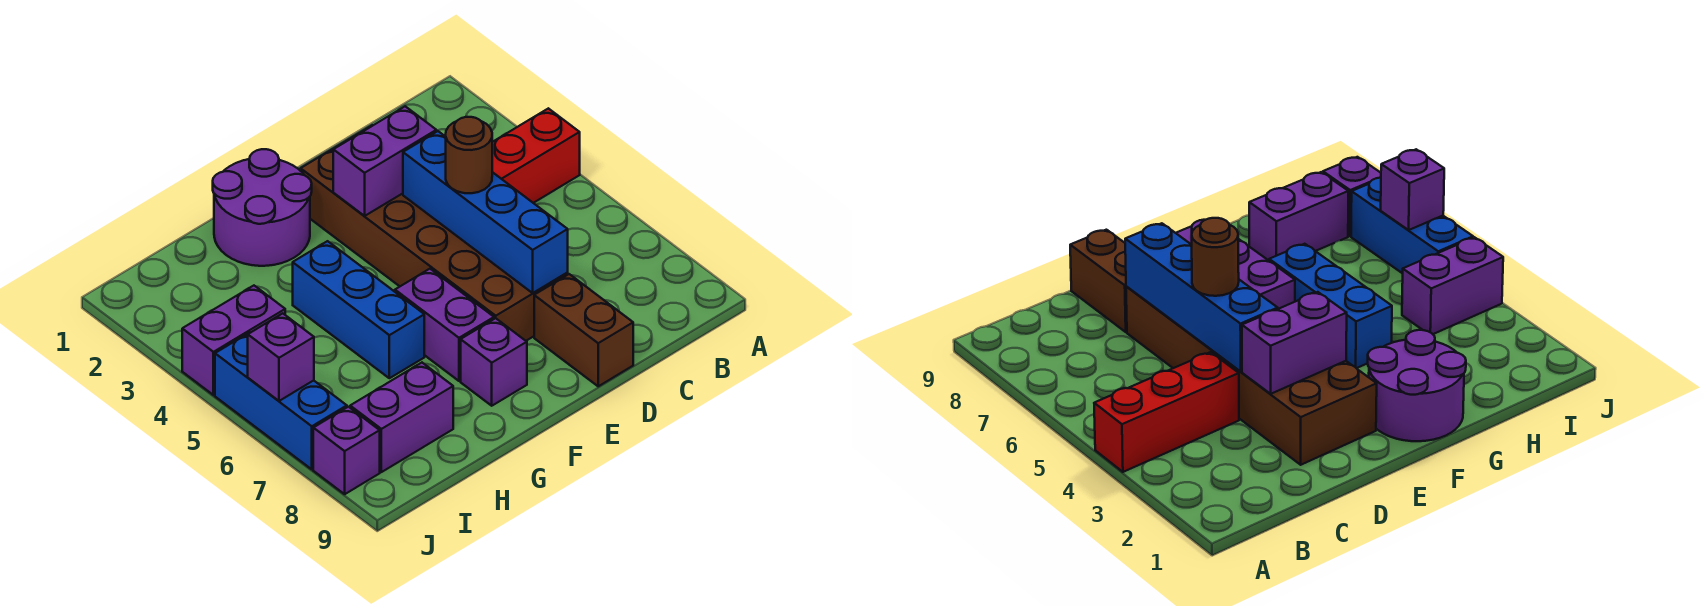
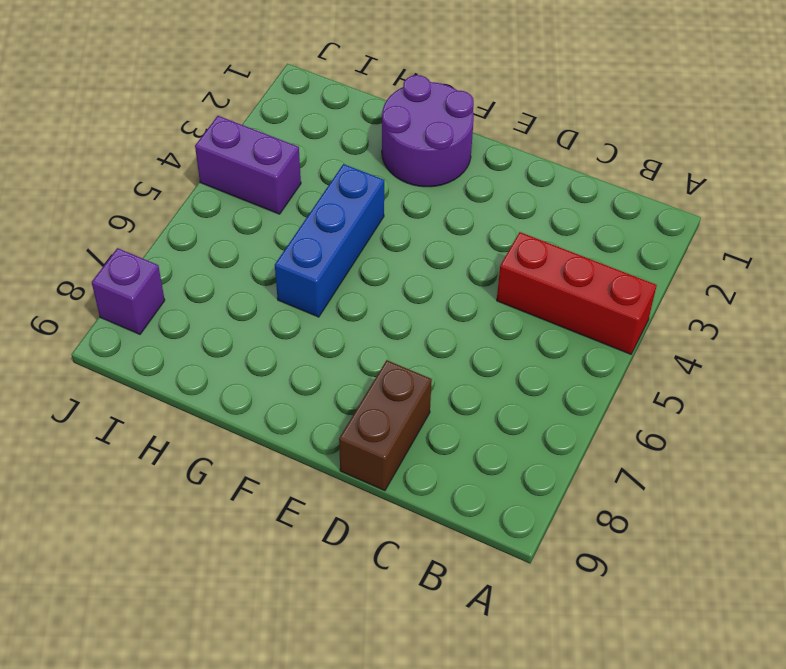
none -> brown brick D2:E7 level 1
none -> purple brick F6:F7 level 1
none -> purple brick F8 level 1

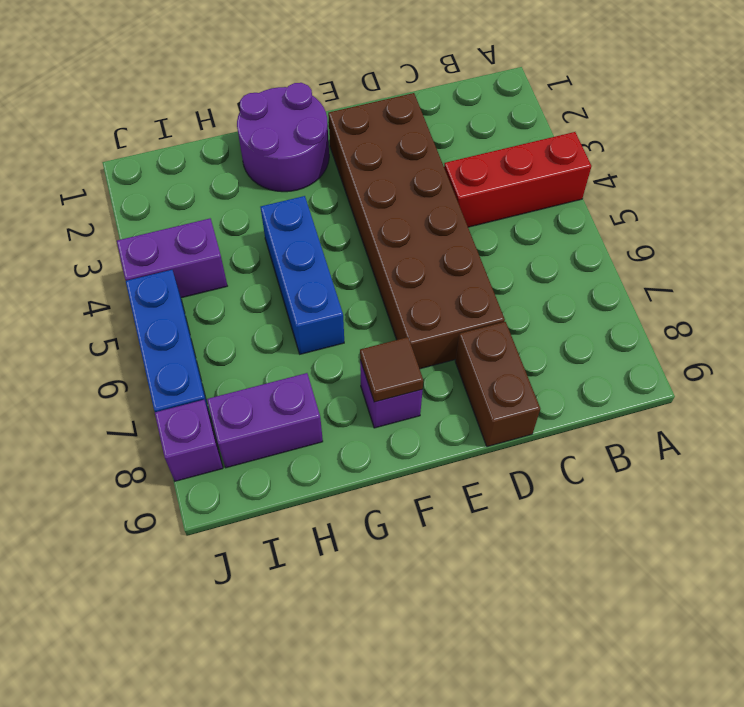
brown tile F8 level 2 -> none
none -> purple brick F6:F7 level 1
none -> purple brick D3:E3 level 2
none -> blue brick D4:D7 level 2

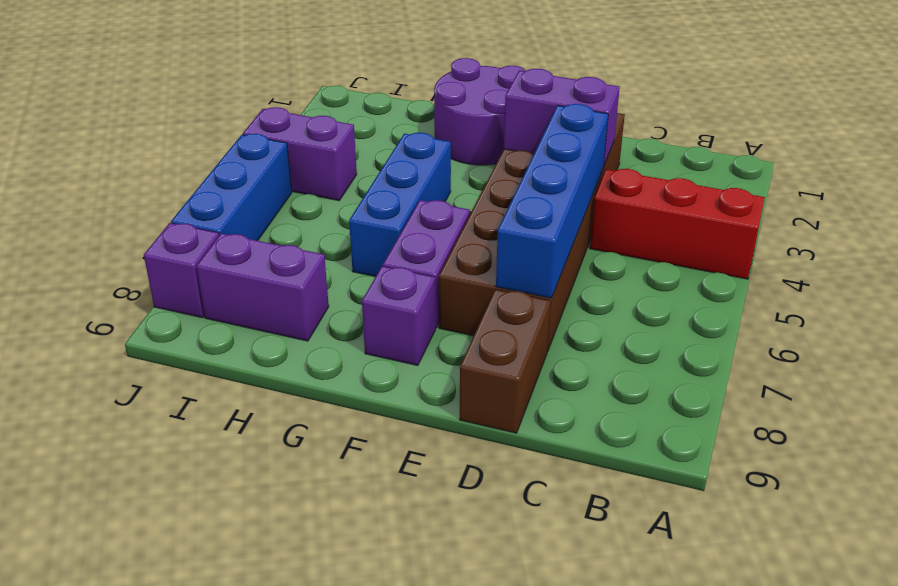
none -> purple brick J6 level 2
none -> brown round brick D5 level 3

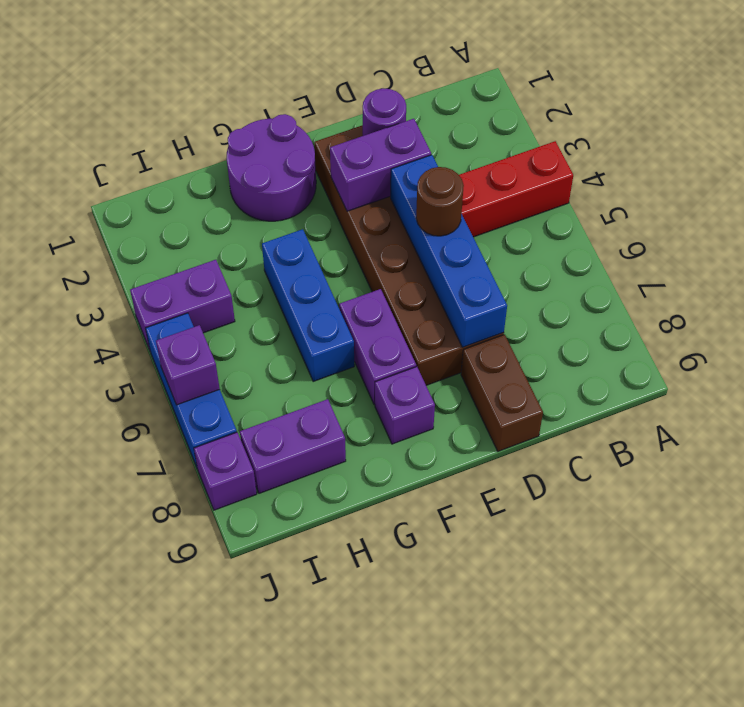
purple round brick D2 level 2 -> none

